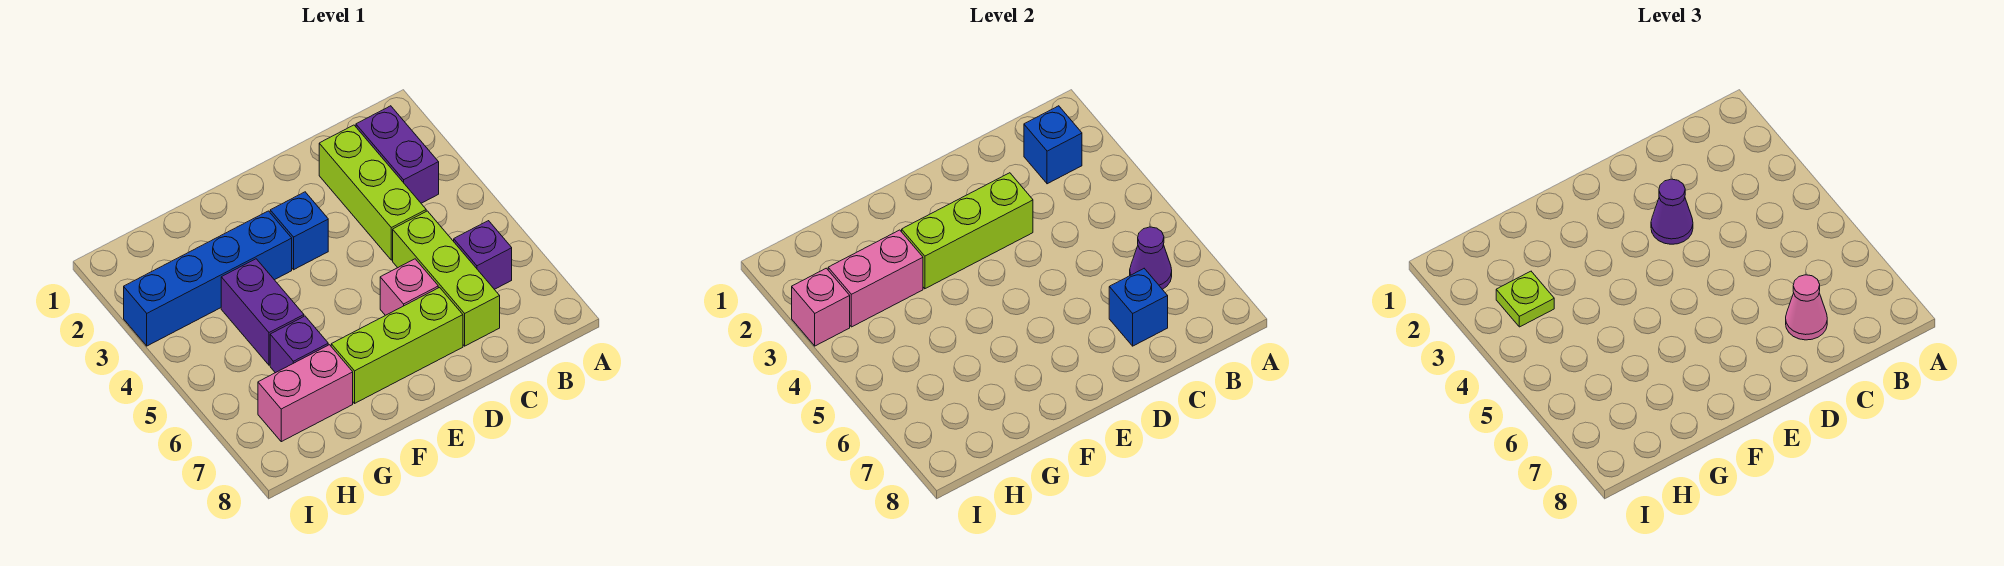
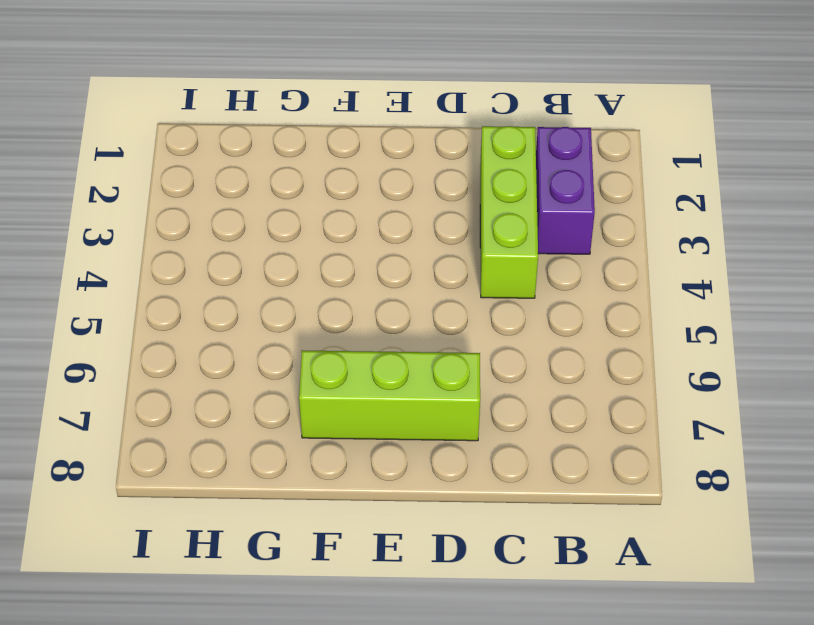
none -> purple brick B6 level 1
none -> lime brick C5:C7 level 1
none -> pink brick D6 level 1

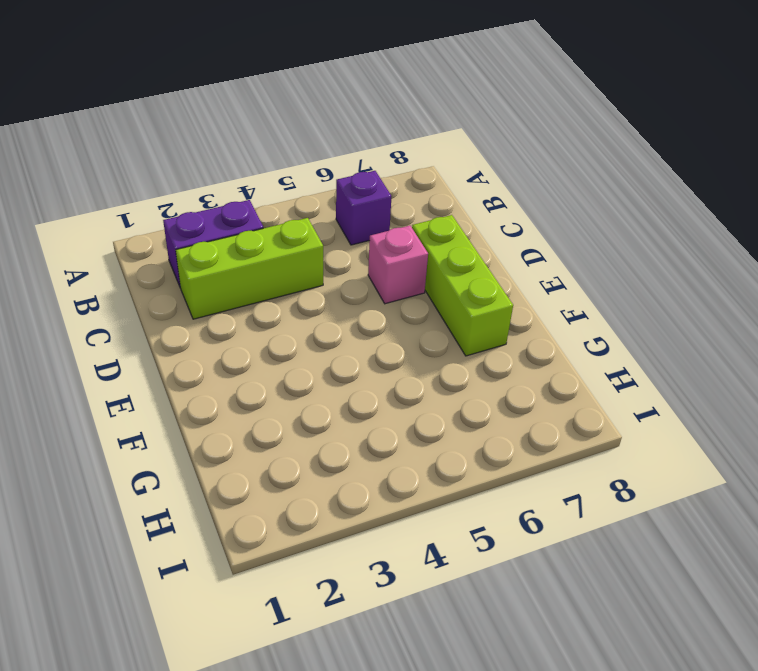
none -> lime brick C5:C7 level 1
none -> blue brick E3 level 1
none -> blue brick F3:I3 level 1

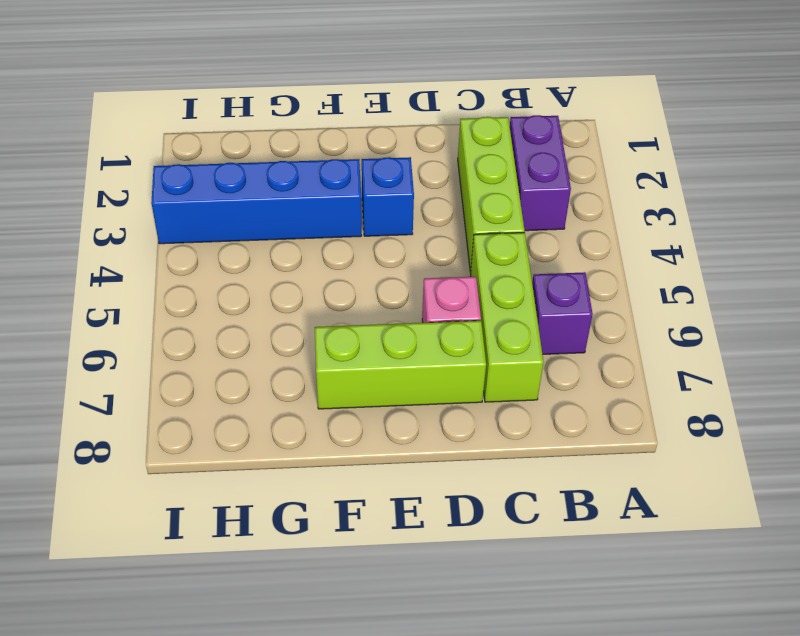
none -> purple brick G4:G5 level 1
none -> purple brick G6 level 1
none -> pink brick G7:H7 level 1

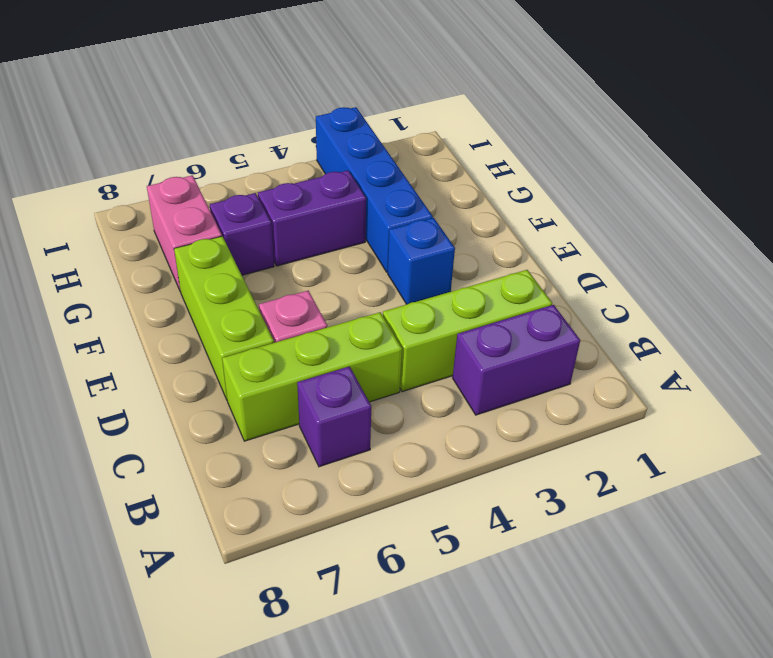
none -> blue brick B2 level 2
none -> purple cone B6 level 2
none -> blue brick C7 level 2

